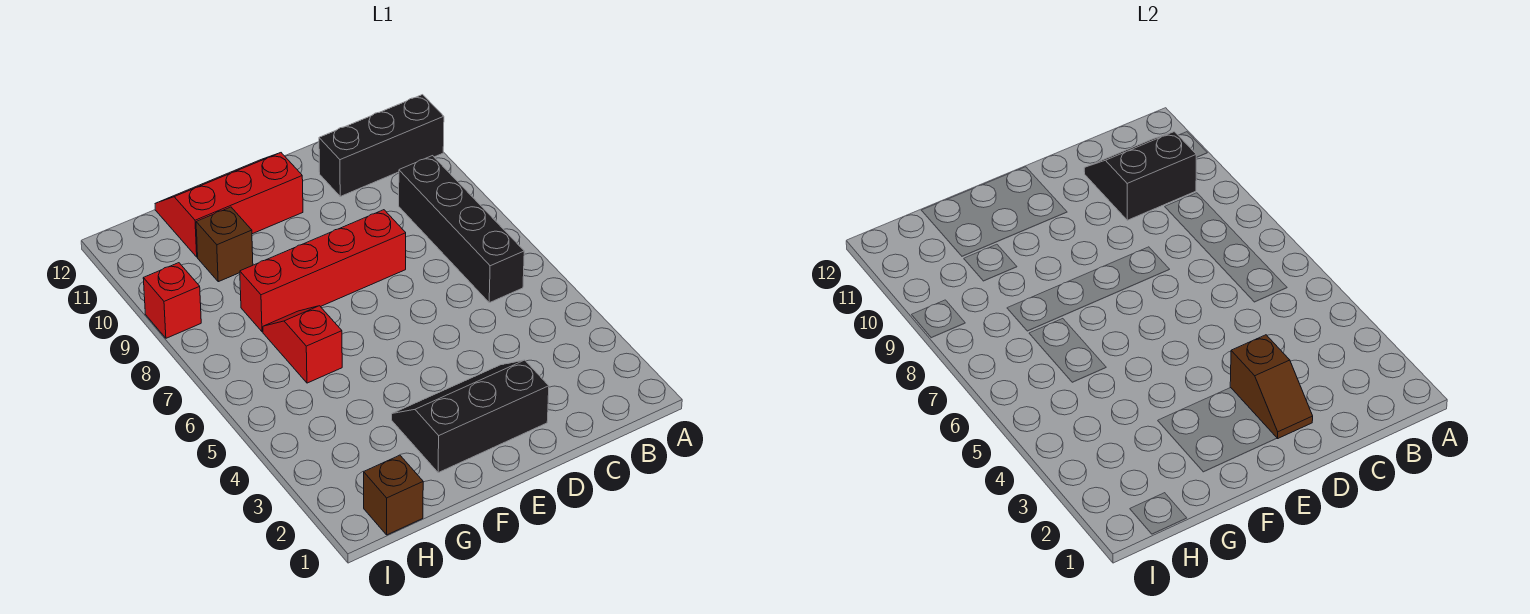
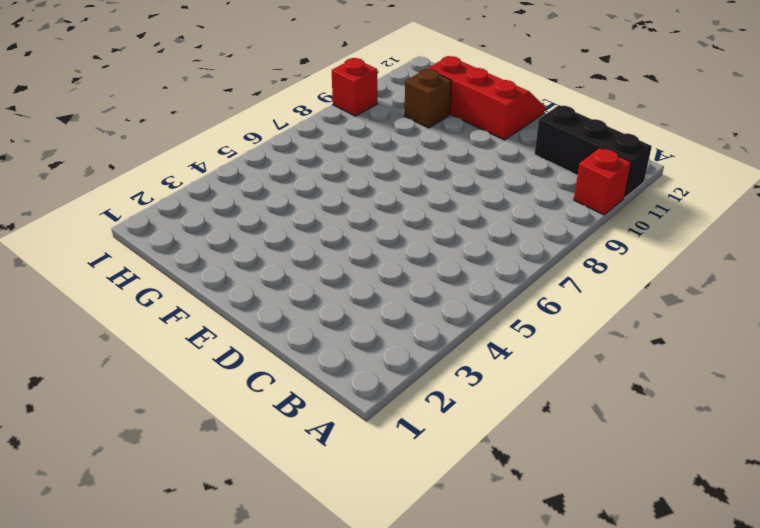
red brick A10 level 1 -> none
none -> black brick B6:B9 level 1
none -> black slope D2:F3 level 1 top 2

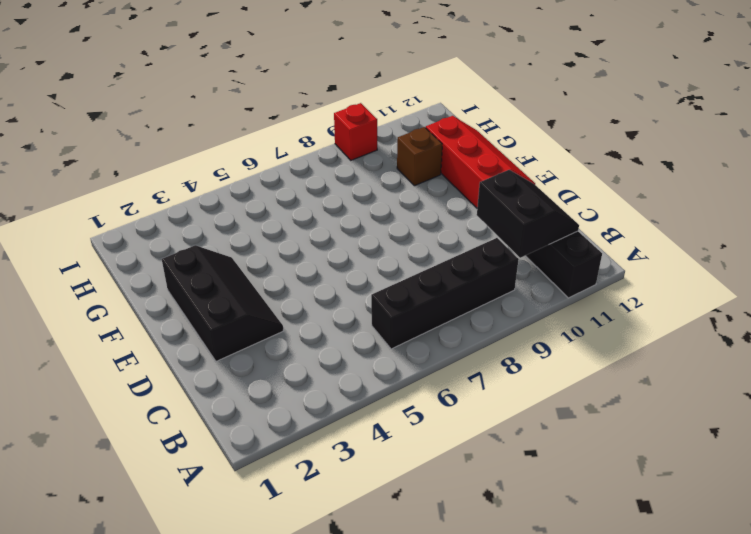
none -> red brick D8:G8 level 1
none -> red slope G6:G7 level 1 top 6

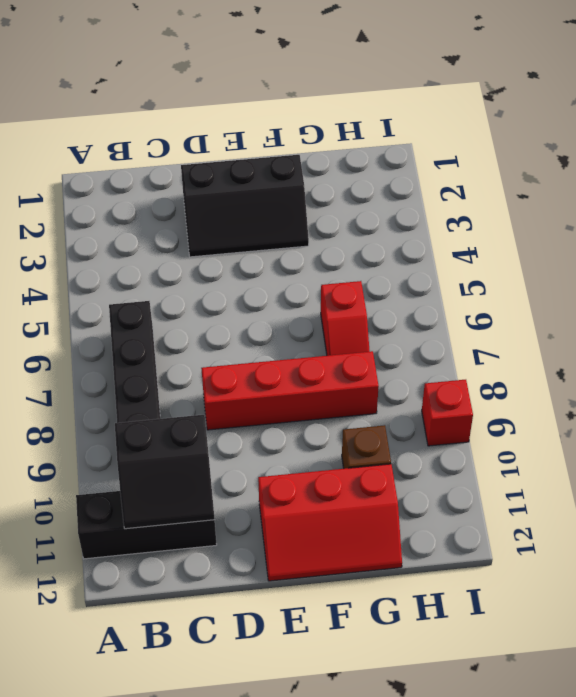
none -> brown brick H1 level 1
none -> brown slope D2:D3 level 2 top 3

